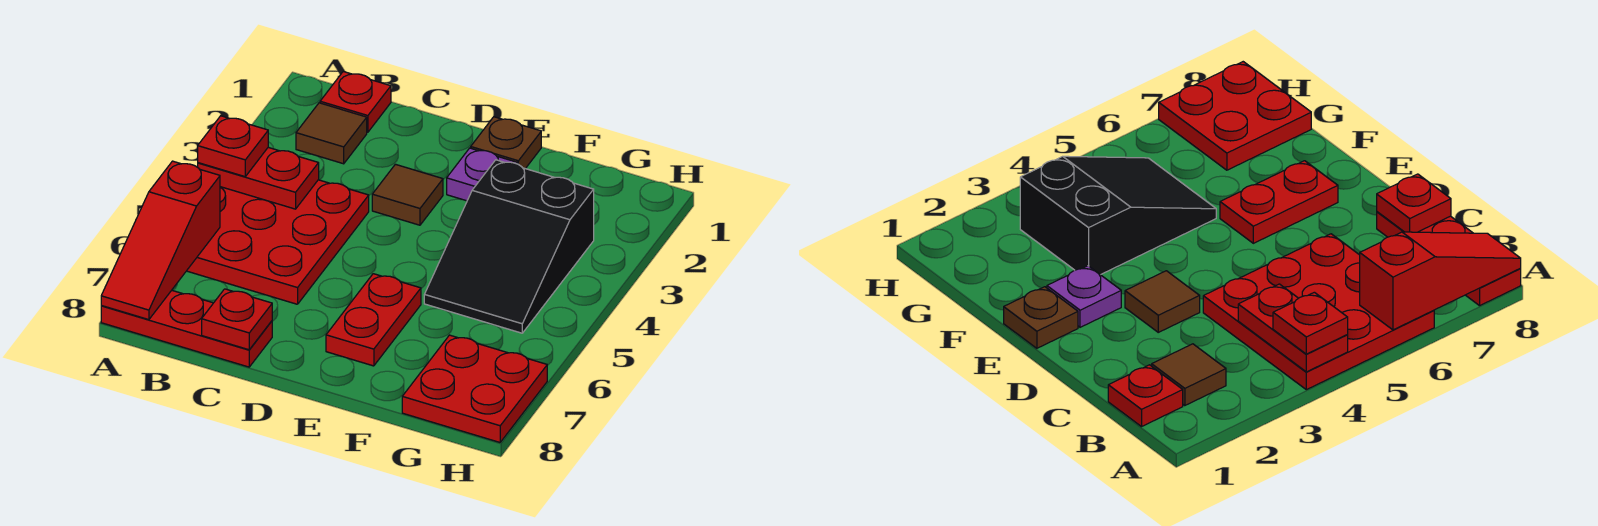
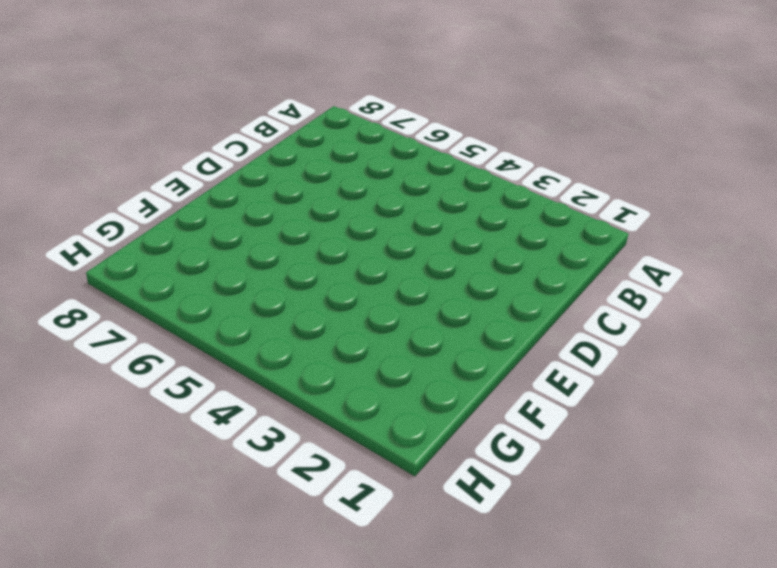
none -> red plate A4:C6 level 1
none -> red plate A8:C8 level 1
none -> red plate B1 level 1

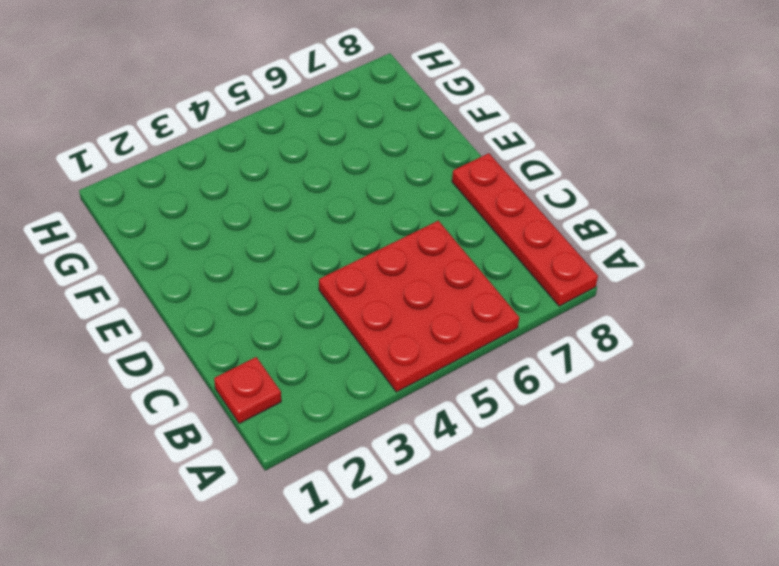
red plate A8:D8 level 1 -> red plate A8:C8 level 1
none -> brown tile B2 level 1
none -> brown tile D3 level 1
none -> brown plate E1 level 1

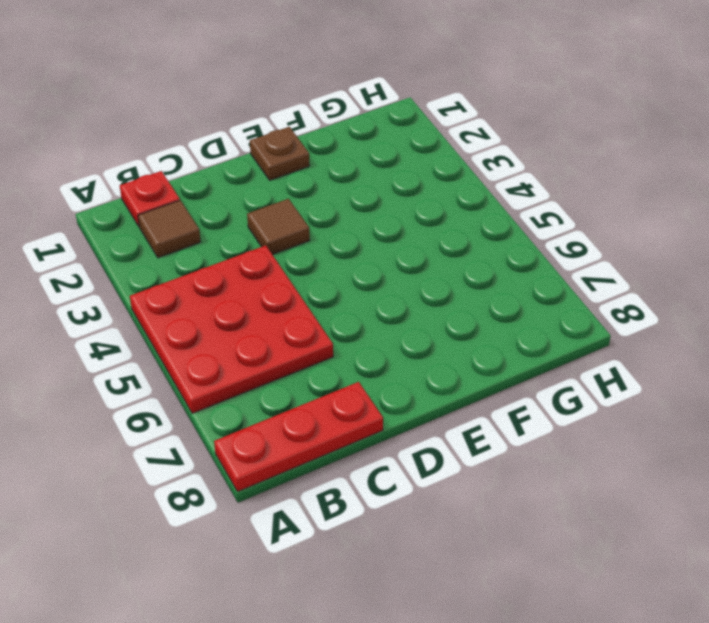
none -> purple plate E2 level 1
none -> red plate E6:E7 level 1
none -> black slope F3:G5 level 1 top 3

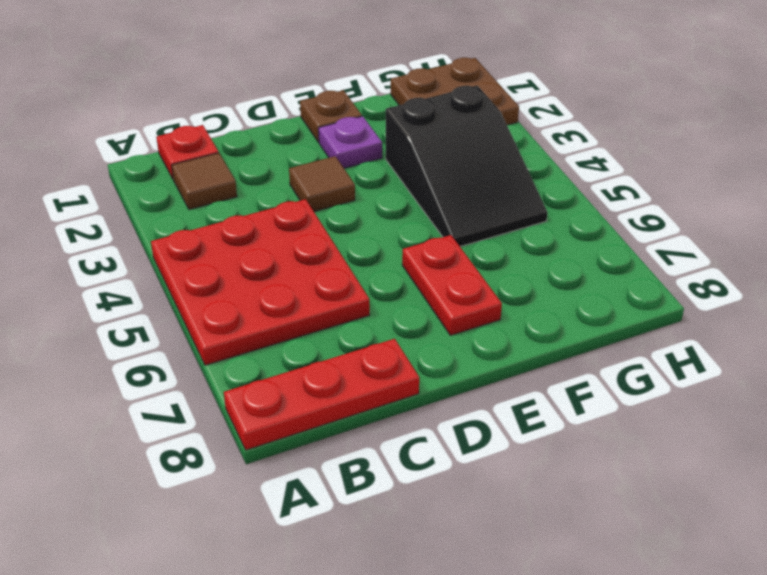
brown plate G1:H2 level 1 -> none
none -> red plate G7:H8 level 1
none -> red plate A4:B4 level 2
none -> red slope A6:A8 level 2 top 6

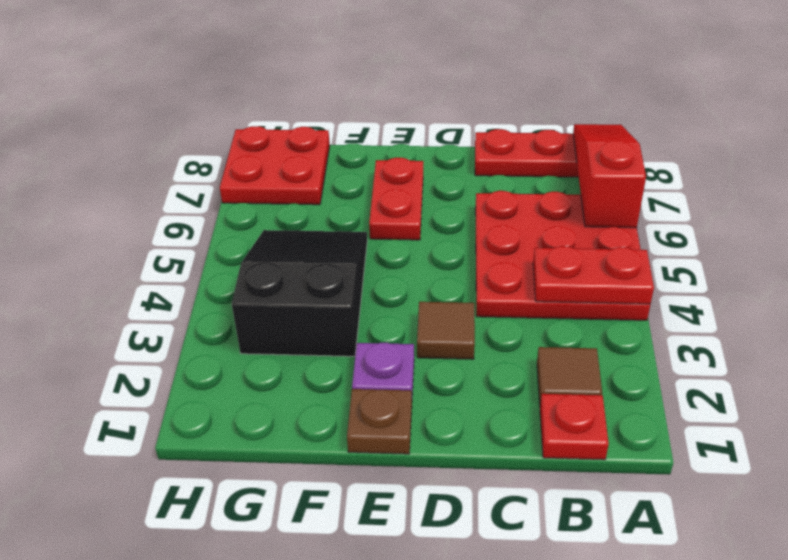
none -> red plate C8 level 2
none -> red plate A4 level 3

